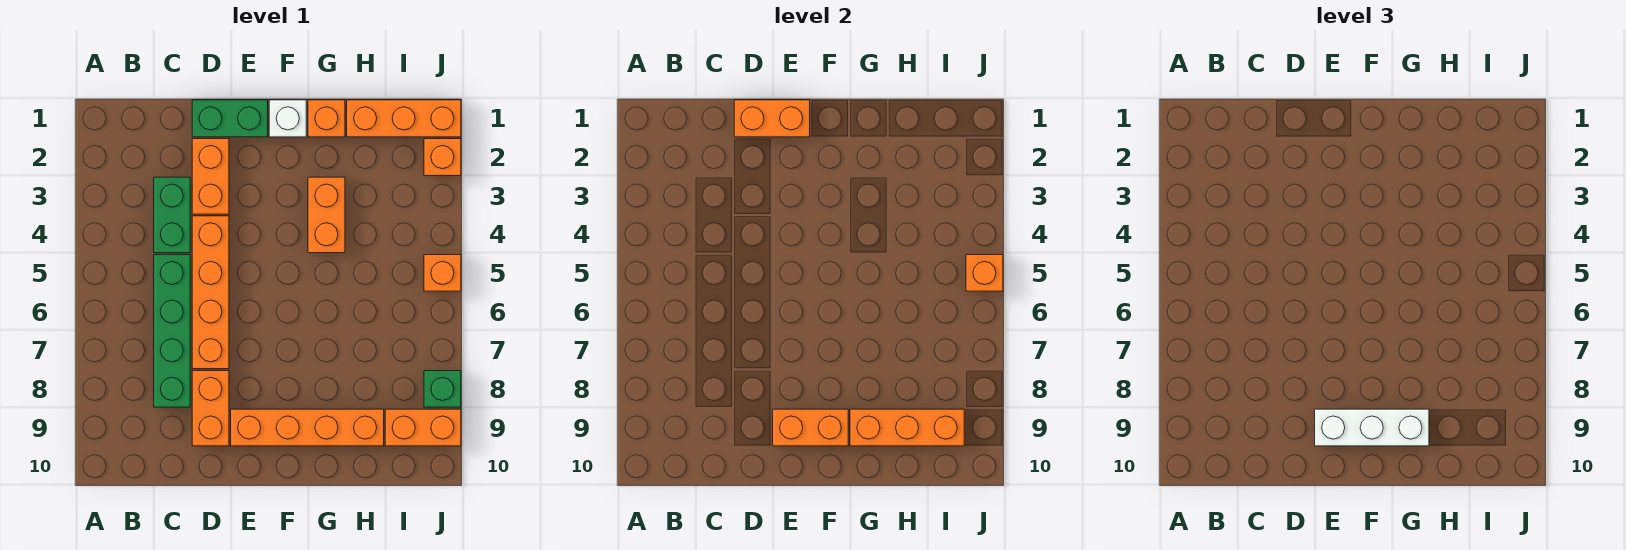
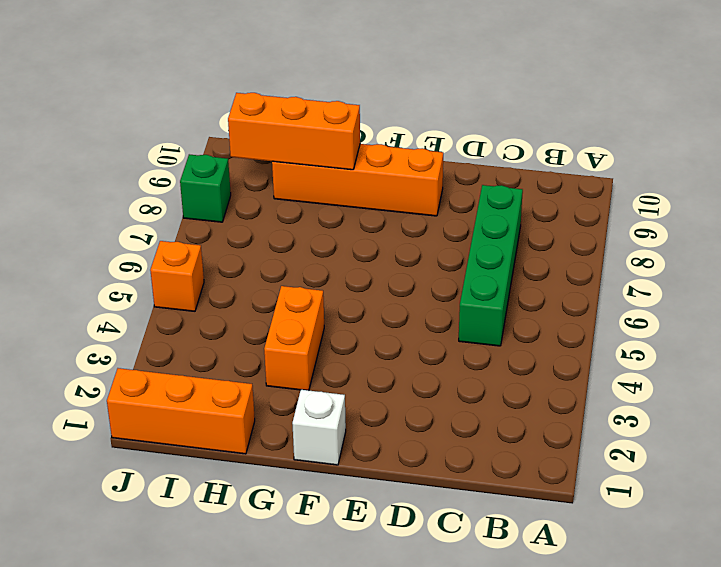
none -> green brick C3:C4 level 1
none -> green brick D1:E1 level 1
none -> orange brick D2:D3 level 1

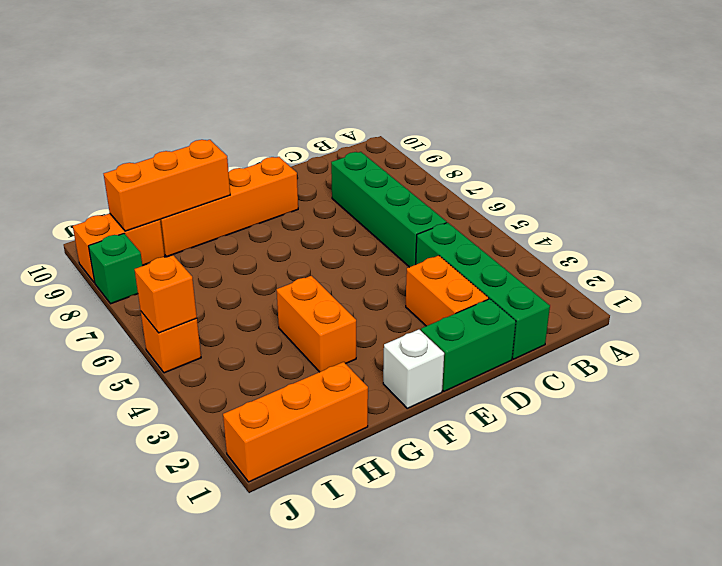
green brick C1:C4 level 1 -> green brick C3:C4 level 1
none -> orange brick D4:D7 level 1
none -> orange brick D8:D9 level 1
none -> orange brick G1 level 1

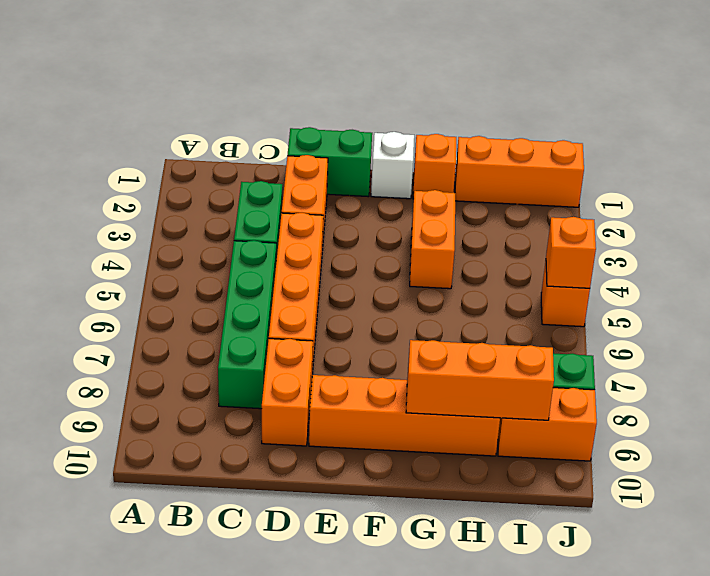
none -> orange brick J2 level 1
none -> orange brick D1:E1 level 2
none -> orange brick E9:F9 level 2

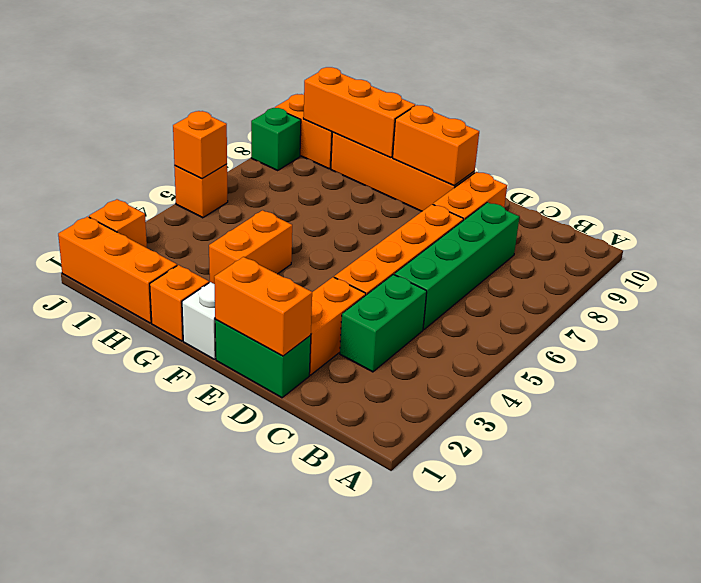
none -> white brick E9:G9 level 3

